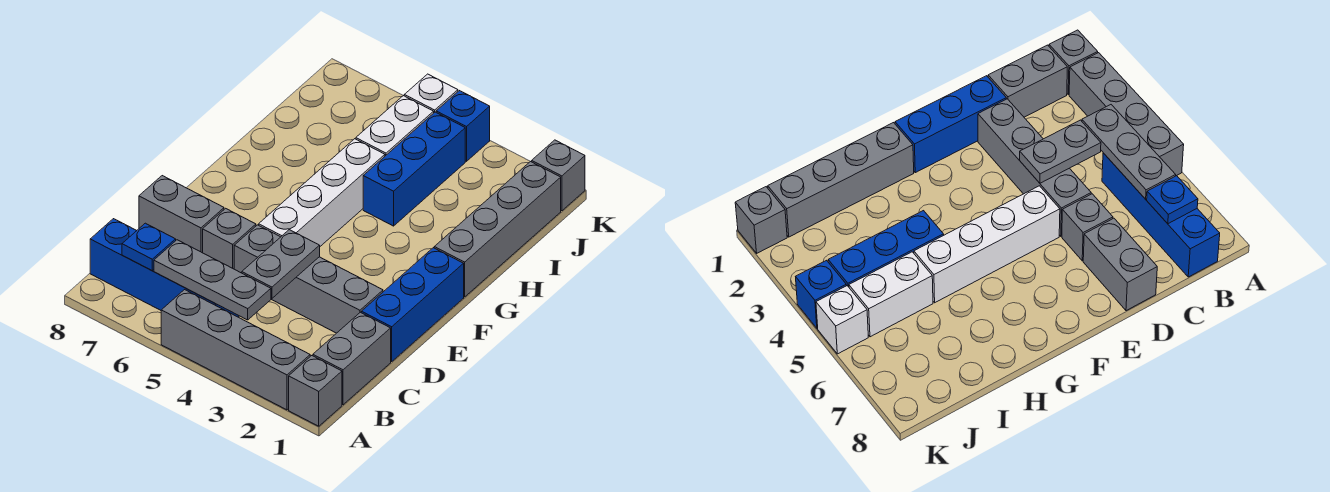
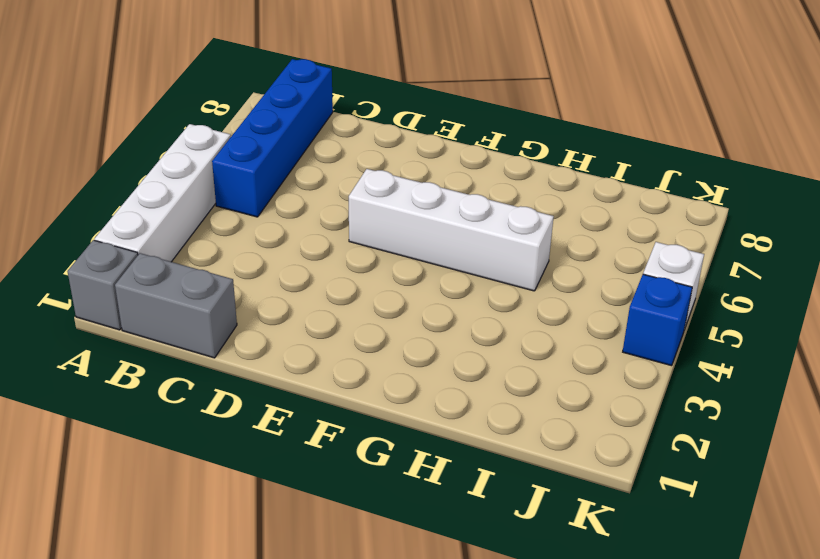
white brick A2:A5 level 1 -> grey brick A2:A5 level 1
none -> blue brick D1:F1 level 1
none -> grey brick D2:D5 level 1
none -> grey brick D6 level 1

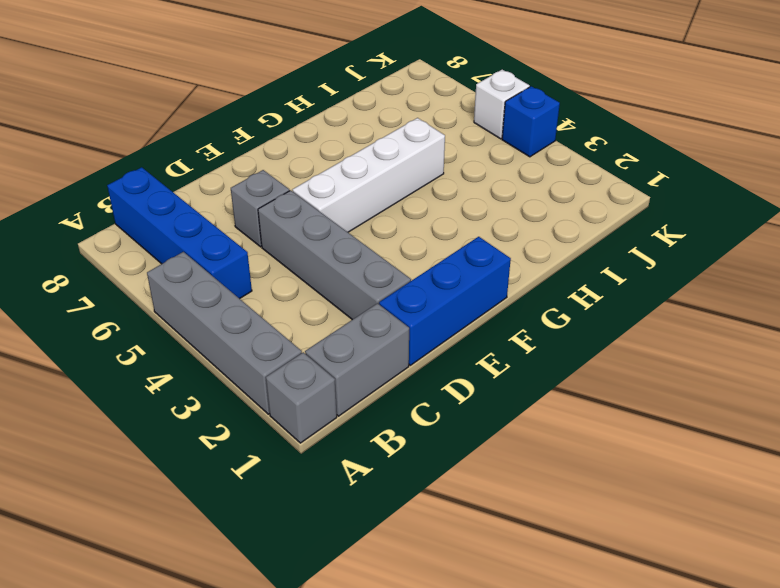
none -> grey brick D7:D8 level 1
none -> grey brick G1:J1 level 1
none -> blue brick H4:J4 level 1

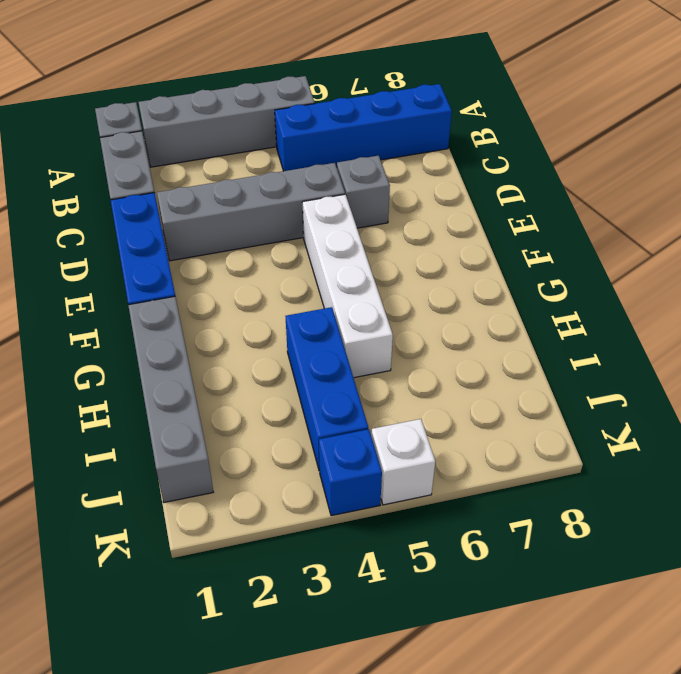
none -> grey brick D7:D8 level 1
none -> white brick I5:J5 level 1
none -> grey brick K1 level 1

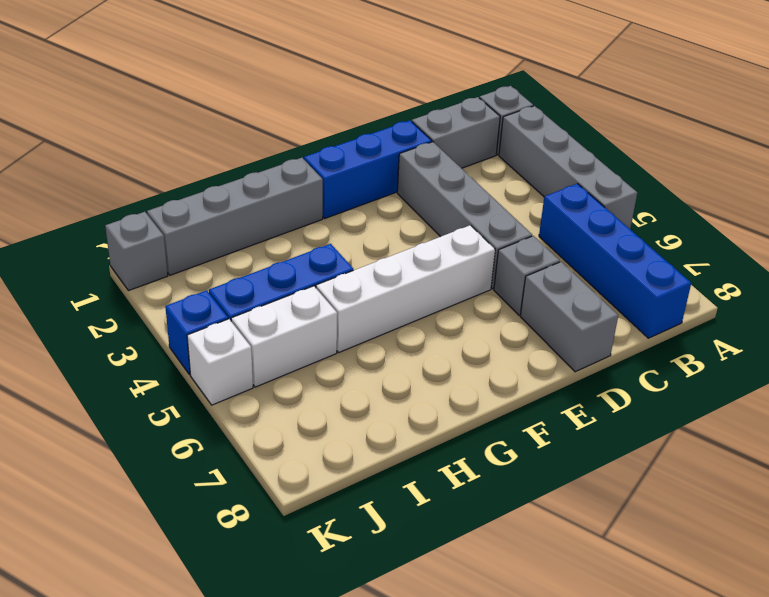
none -> grey plate B4:B6 level 2
none -> blue plate B7 level 2
none -> grey plate C4:D4 level 2

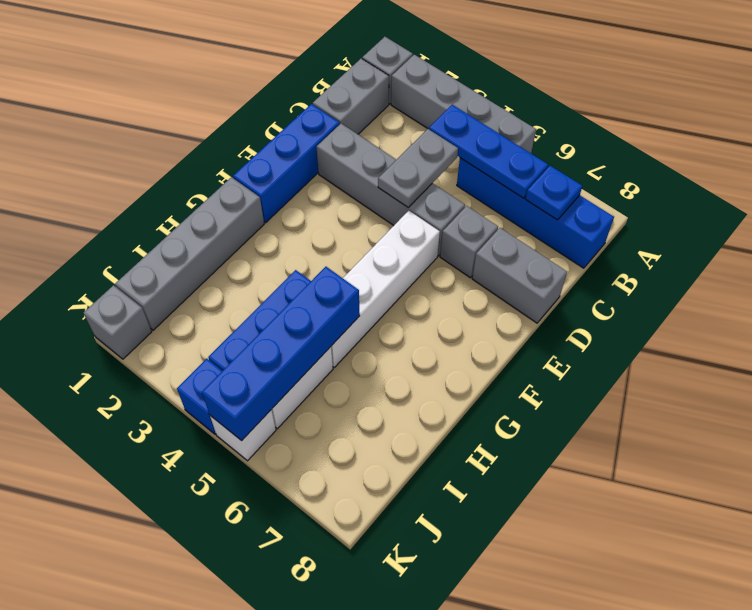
blue plate B4:B6 level 2 -> grey plate B4:B6 level 2
blue brick H5:K5 level 2 -> none

